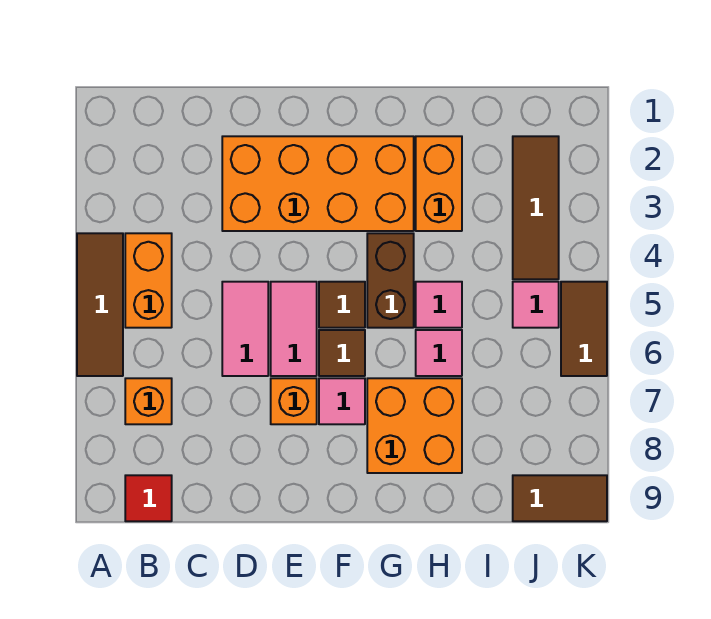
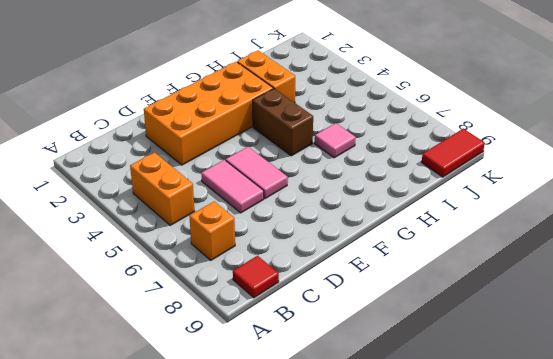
red tile J9:K9 level 1 -> brown tile J9:K9 level 1
none -> brown tile A4:A6 level 1
none -> orange brick E7 level 1
none -> brown tile F5 level 1

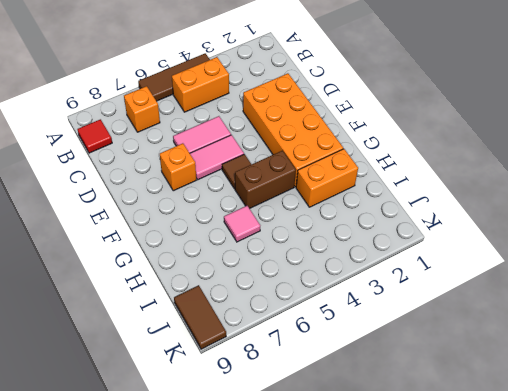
none -> brown tile F6 level 1
none -> pink tile F7 level 1
none -> orange brick G7:H8 level 1

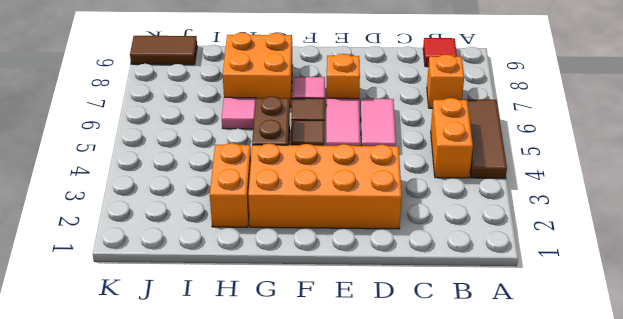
none -> pink tile H5 level 1
none -> brown tile J2:J4 level 1
none -> pink tile J5 level 1

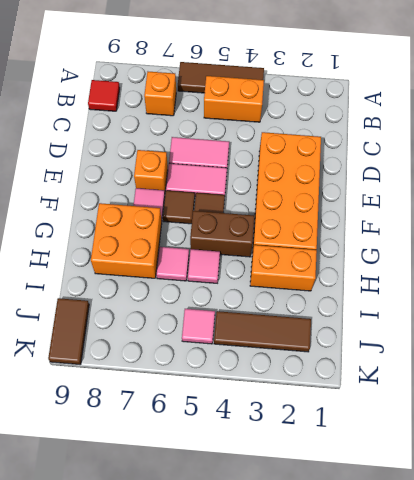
none -> brown tile K5:K6 level 1

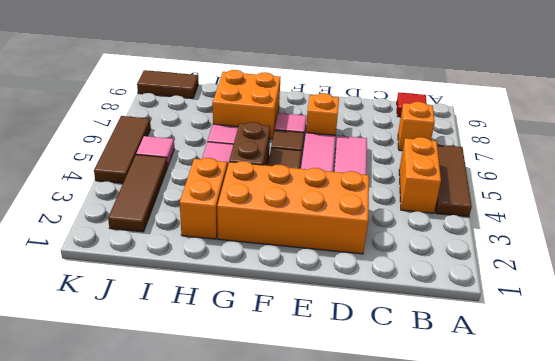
brown tile K4:K6 level 1 -> brown tile K5:K6 level 1

